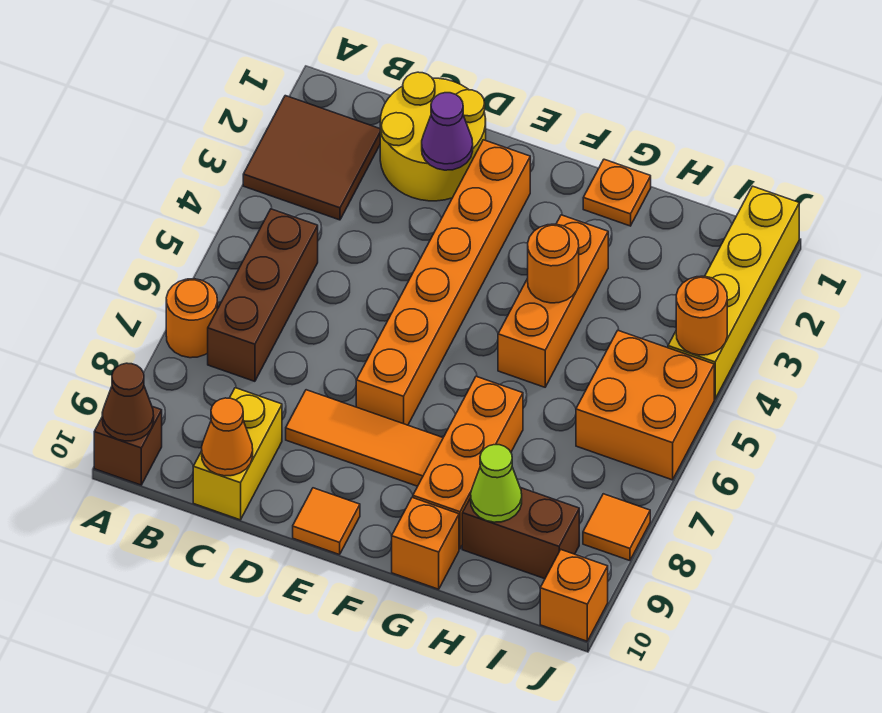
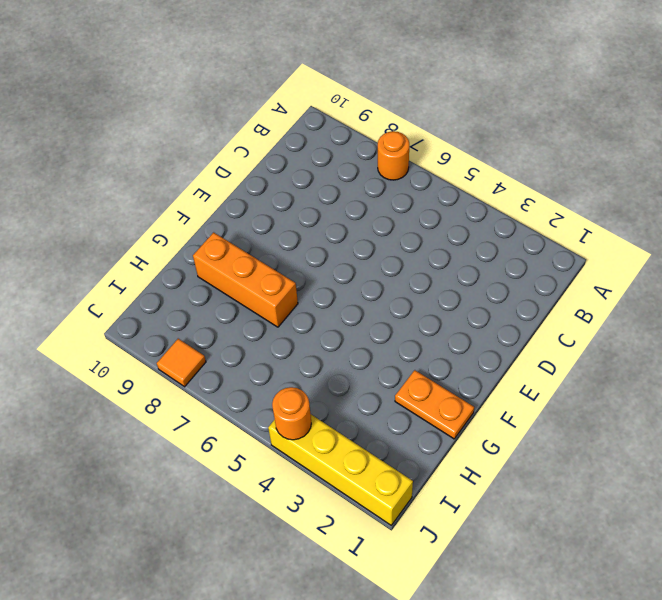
orange plate G1:G2 level 1 -> orange plate G1 level 1
none -> brown tile A2:B3 level 1
none -> brown brick A10 level 1
none -> brown brick B5:B7 level 1

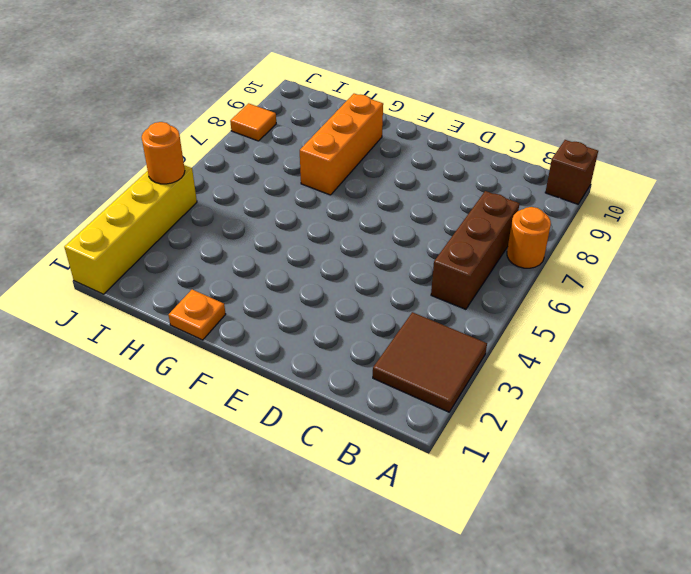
none -> yellow round brick C1:D2 level 1
none -> yellow brick C9:C10 level 1
none -> orange tile D8:F8 level 1

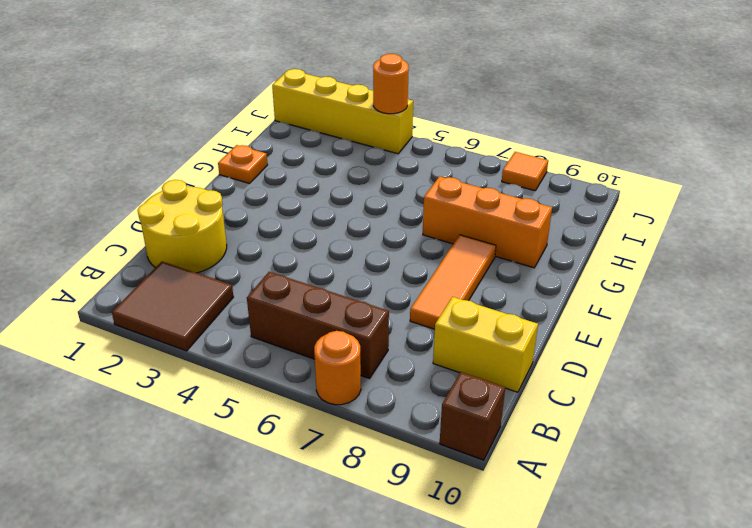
none -> orange brick E2:E7 level 1
none -> orange tile E10 level 1
none -> orange brick G3:G5 level 1

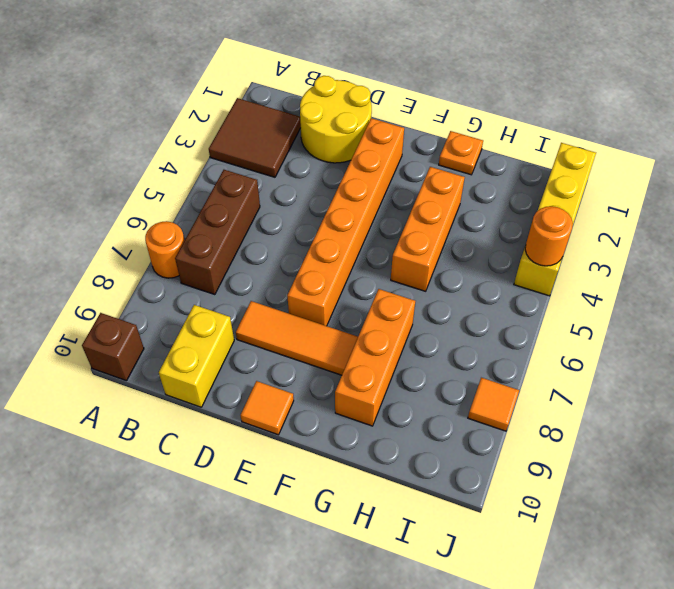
none -> orange brick G10 level 1
none -> brown brick H9:I9 level 1
none -> orange brick I5:J6 level 1

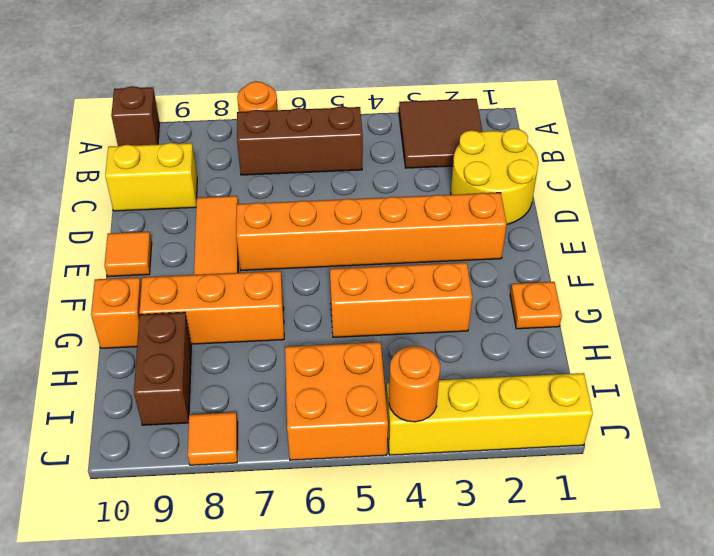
none -> orange brick J10 level 1
none -> brown cone A10 level 2
none -> orange cone C10 level 2

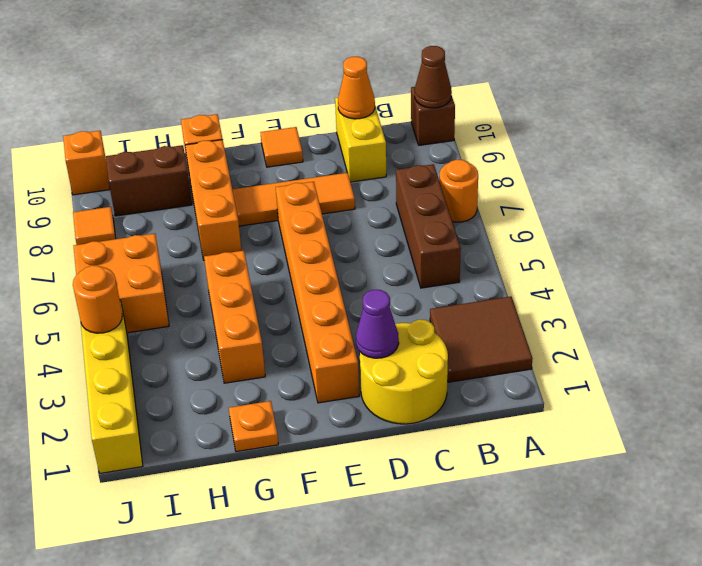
none -> orange round brick G4 level 2
none -> lime cone H9 level 2

